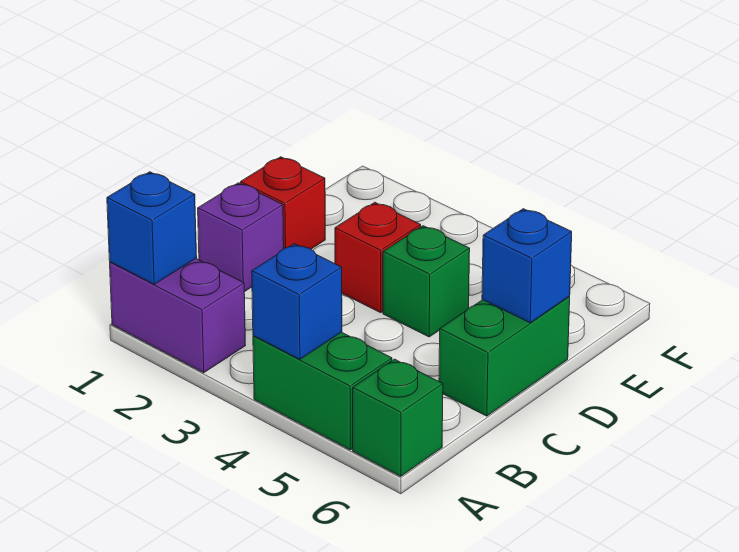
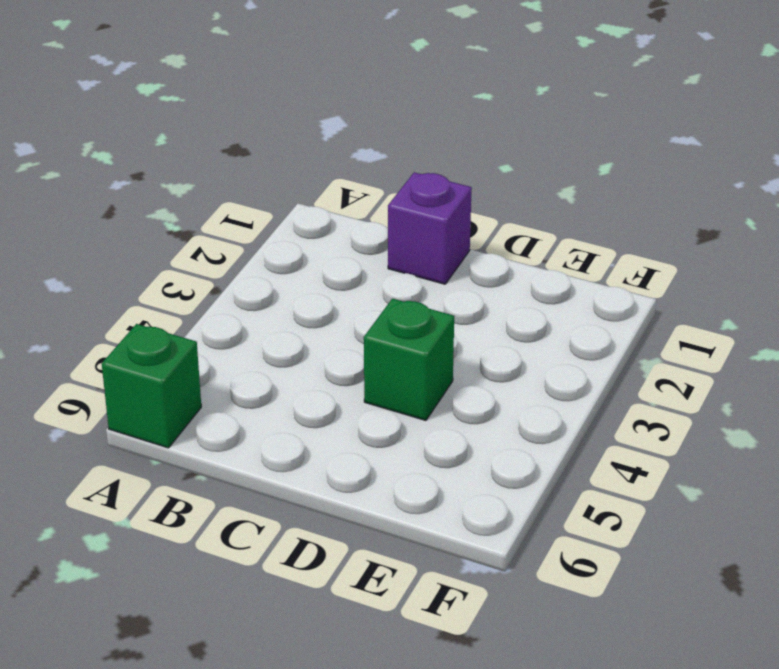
none -> purple brick A1:A2 level 1
none -> green brick A4:A5 level 1

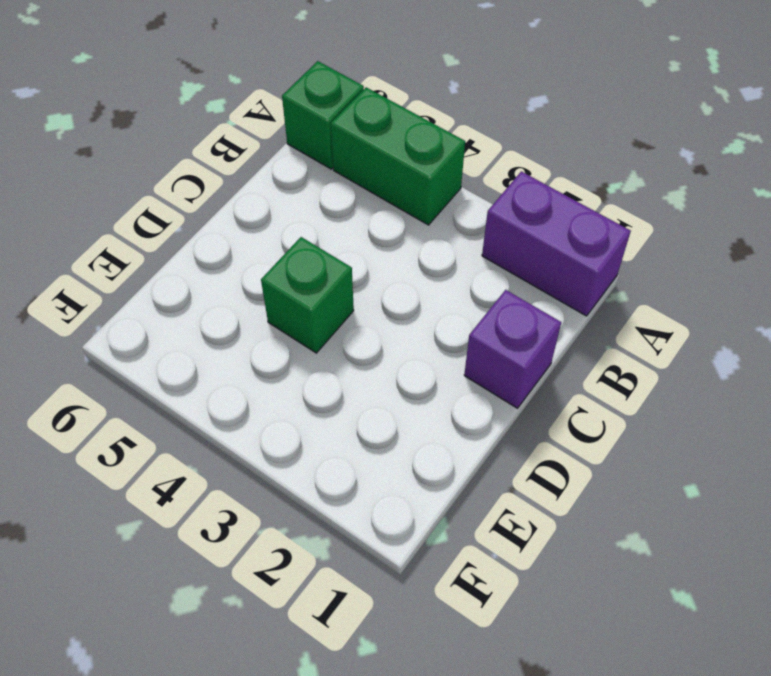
none -> green brick C6:D6 level 1
none -> red brick D1 level 1

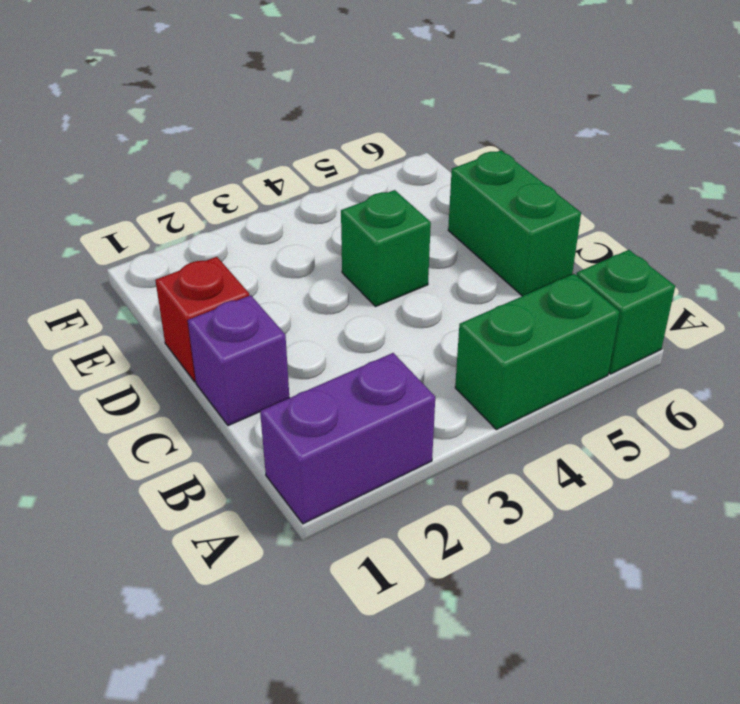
none -> red brick D3 level 1
none -> blue brick A1 level 2

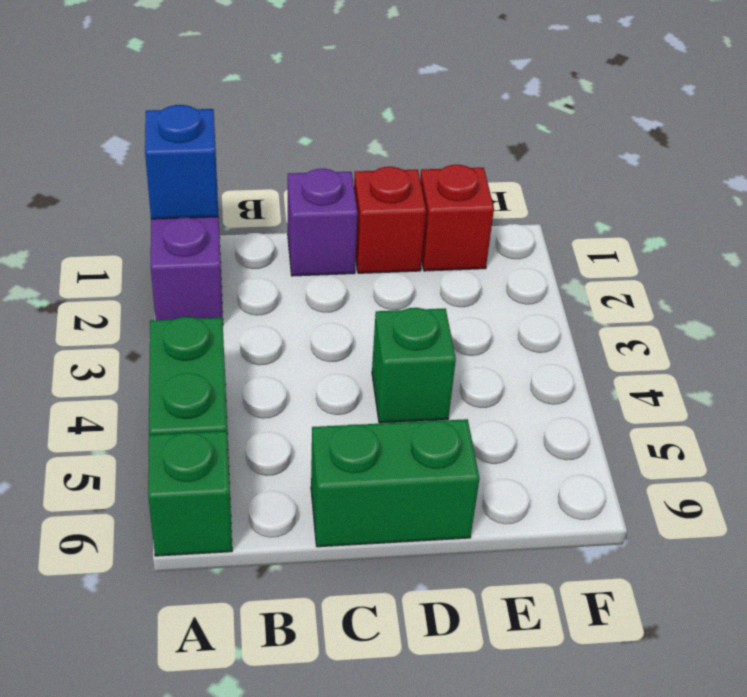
red brick E1 level 1 -> red brick D3 level 1
none -> blue brick A4 level 2
none -> blue brick D6 level 2

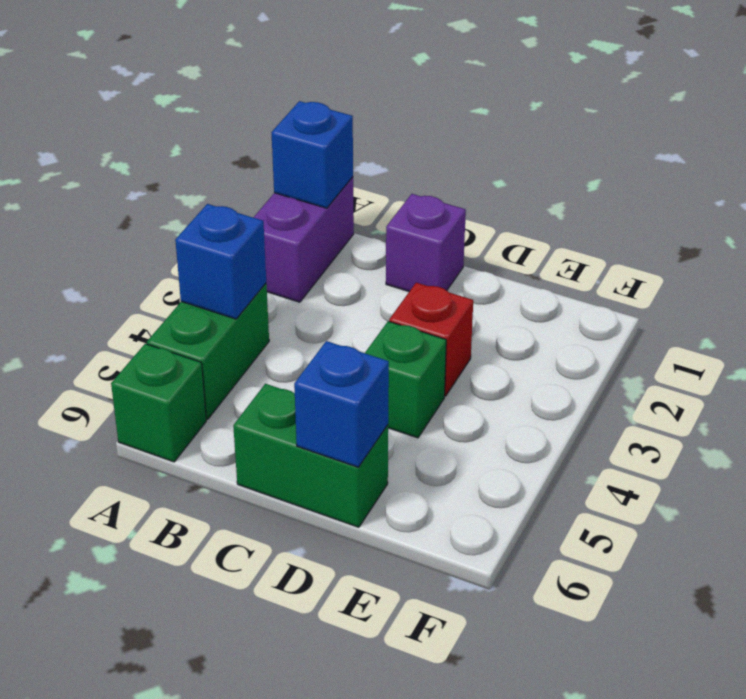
none -> red brick D1 level 1

